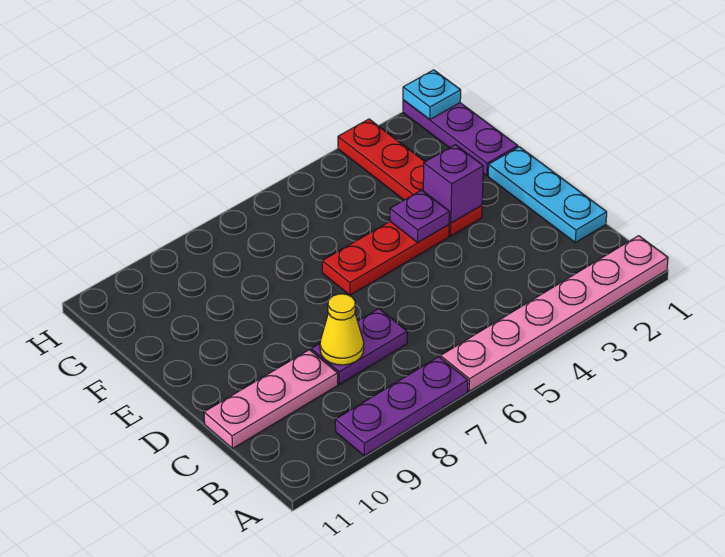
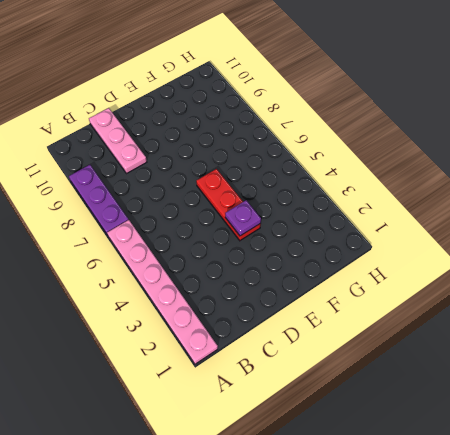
none -> cyan plate C1:E1 level 1
none -> purple plate C7:C8 level 1
none -> red plate E3:H3 level 1

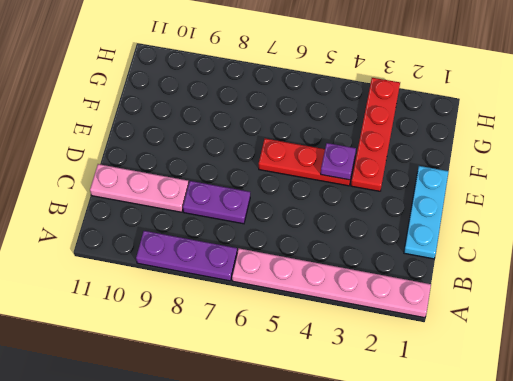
none -> purple plate F1:H1 level 1
none -> yellow cone C8 level 2
none -> purple brick E3 level 2

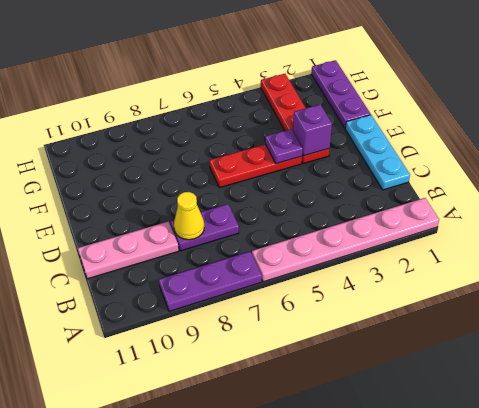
none -> cyan plate H1 level 2

